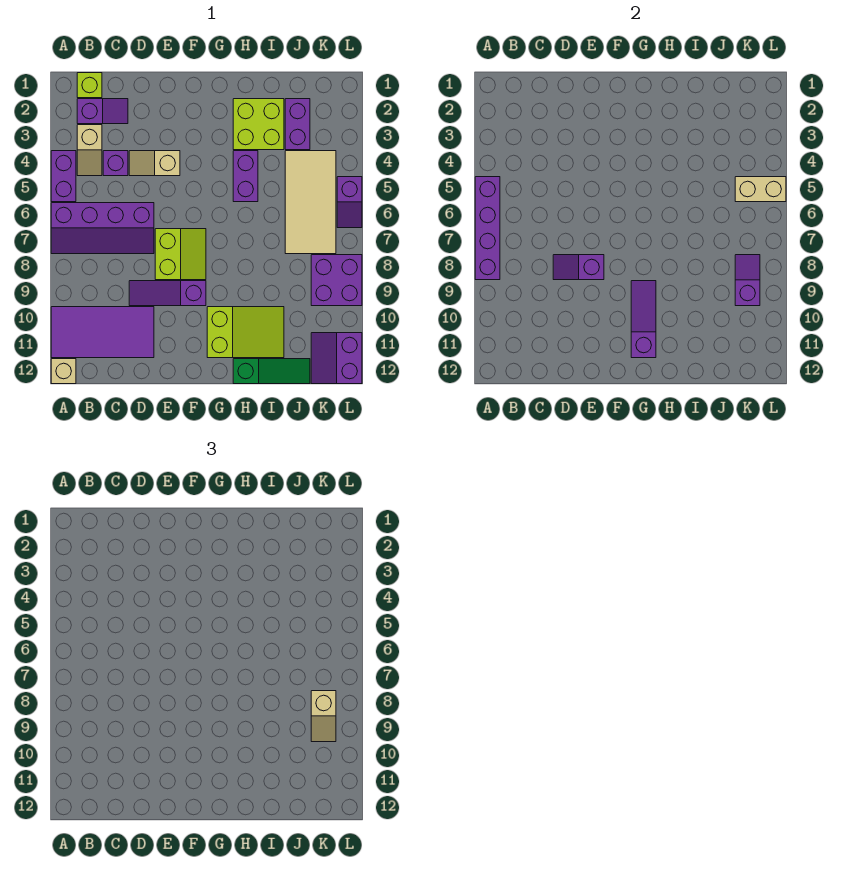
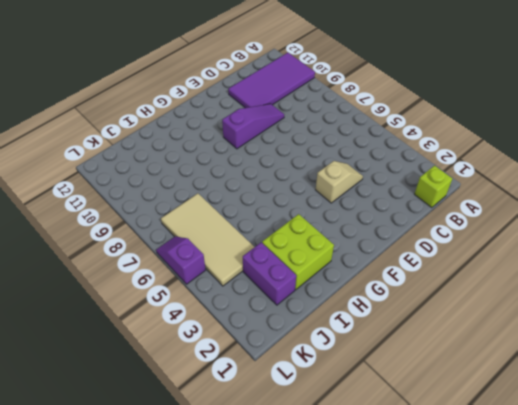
none -> purple brick A4:A5 level 1
none -> purple slope A6:D7 level 1 top 6
none -> tan brick A12 level 1

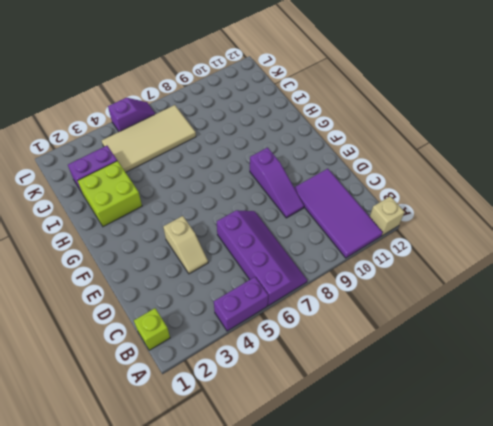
none -> purple slope B2:C2 level 1 top B
none -> tan slope B3:B4 level 1 top 3
none -> purple brick C4 level 1

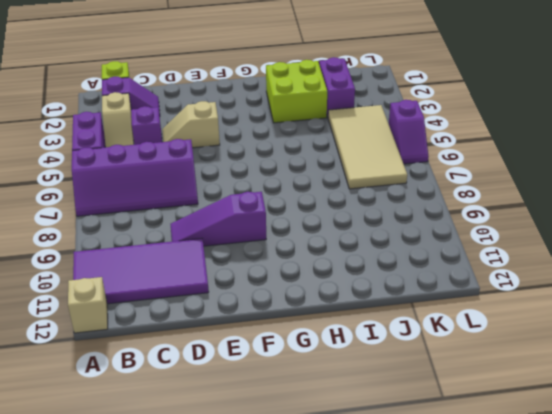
none -> lime slope E7:F8 level 1 top E
none -> lime slope G10:I11 level 1 top G
none -> purple brick H4:H5 level 1

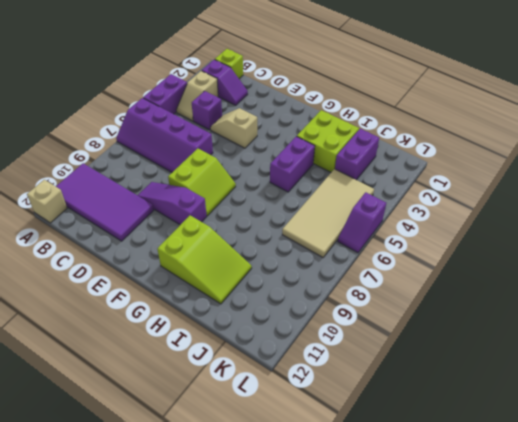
none -> green slope H12:J12 level 1 top H
none -> purple brick K8:L9 level 1
none -> purple slope K11:L12 level 1 top L

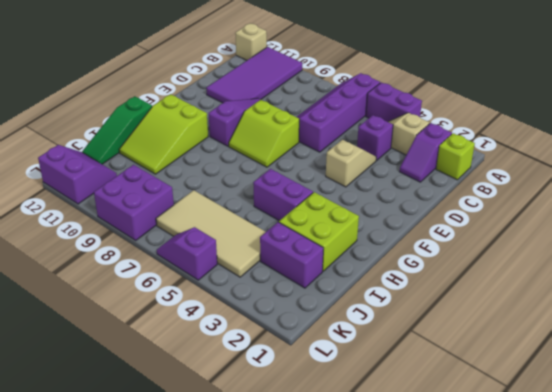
none -> purple brick A5:A8 level 2
none -> purple slope D8:E8 level 2 top E
none -> purple slope G9:G11 level 2 top 11

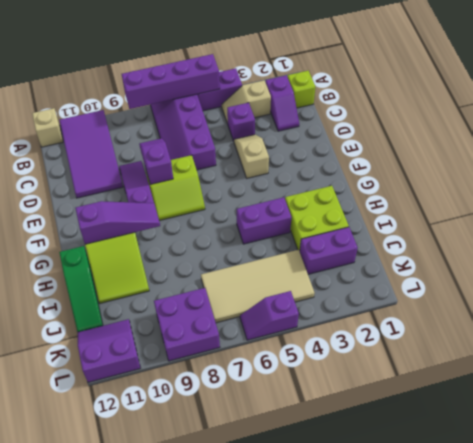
none -> tan brick K5:L5 level 2
none -> purple slope K8:K9 level 2 top 9
none -> tan slope K8:K9 level 3 top 8

